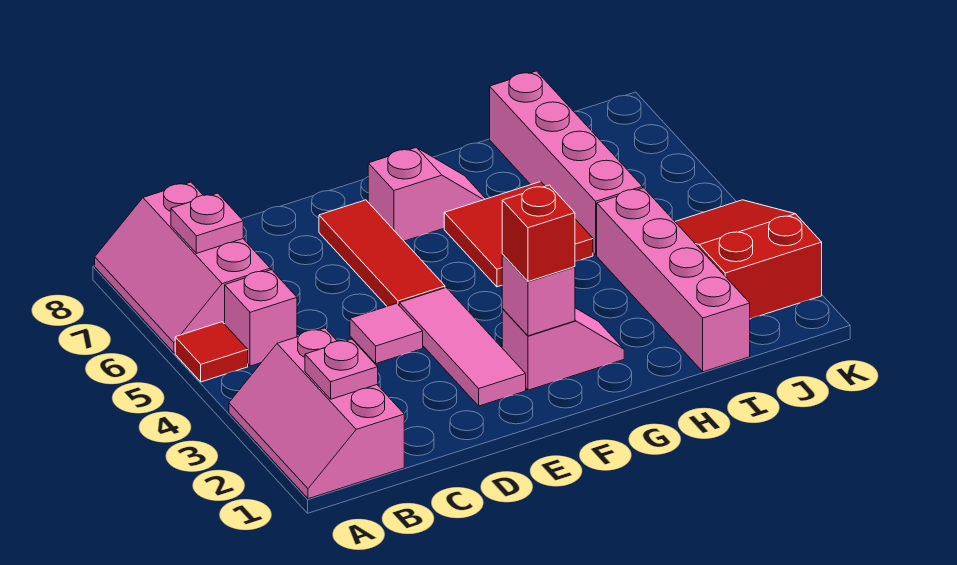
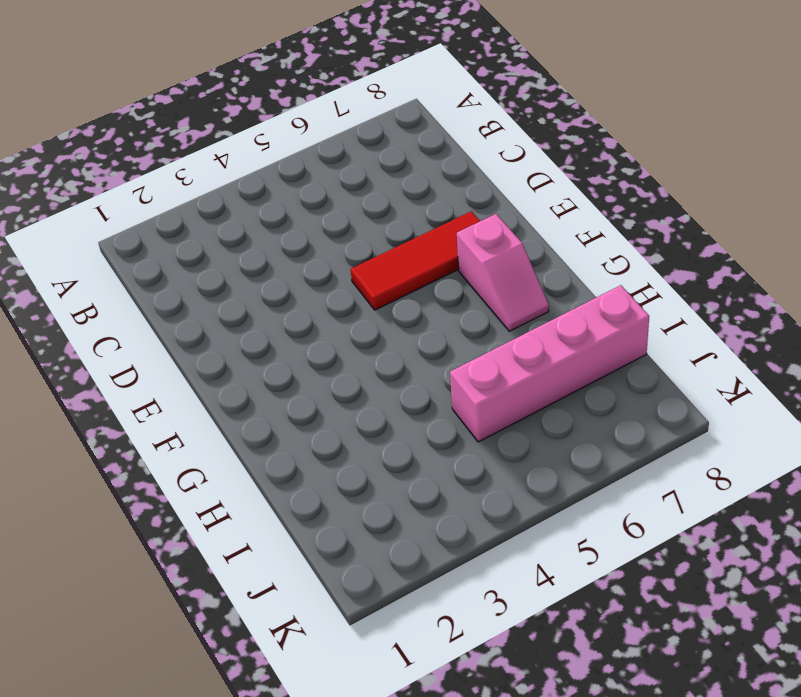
none -> pink slope A1:B3 level 1 top B
none -> red tile A5 level 1
none -> pink slope A6:B8 level 1 top B

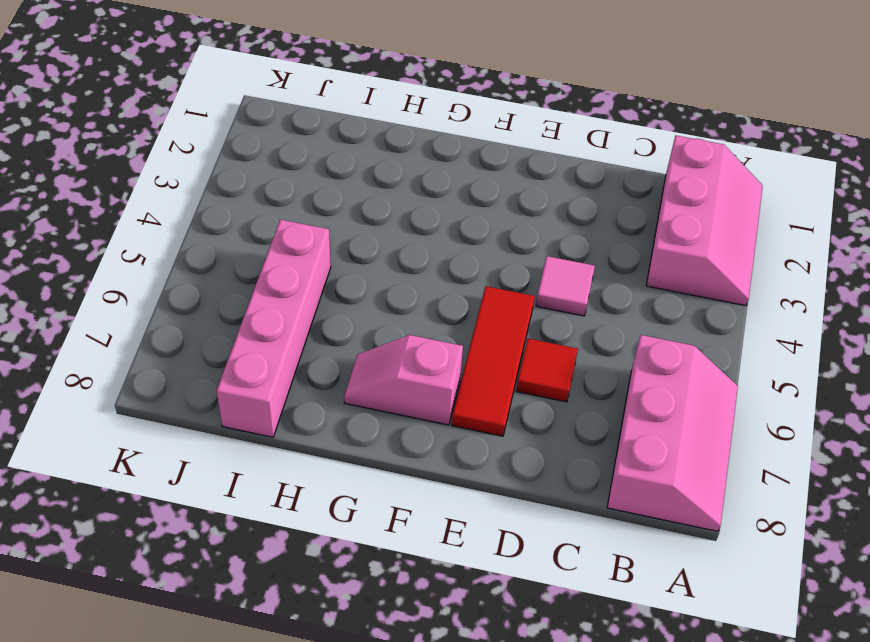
red tile D6 level 1 -> red tile A5 level 1
none -> pink brick B5 level 1
none -> pink tile E2:E4 level 1
none -> pink slope F2:G2 level 1 top F

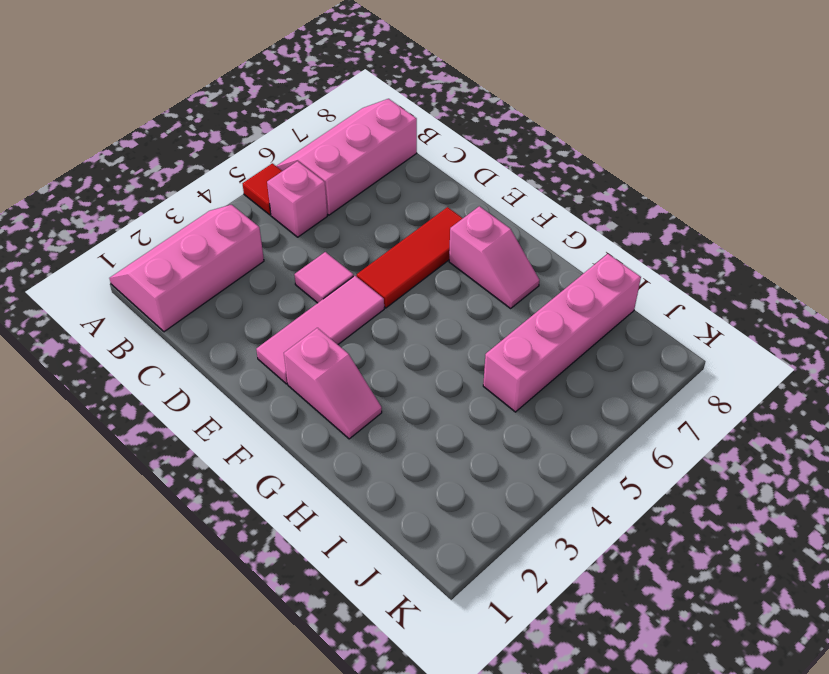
none -> red tile G5:H6 level 1
none -> pink brick I1:I4 level 1
none -> red slope J2:K4 level 1 top 2

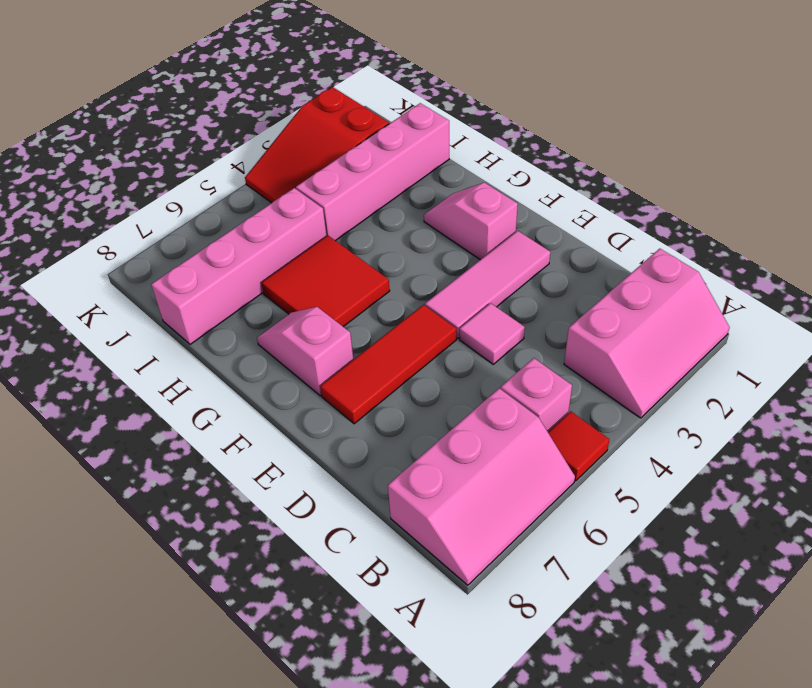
none -> pink plate B2 level 2
none -> pink plate B7 level 2
none -> pink brick F2 level 2

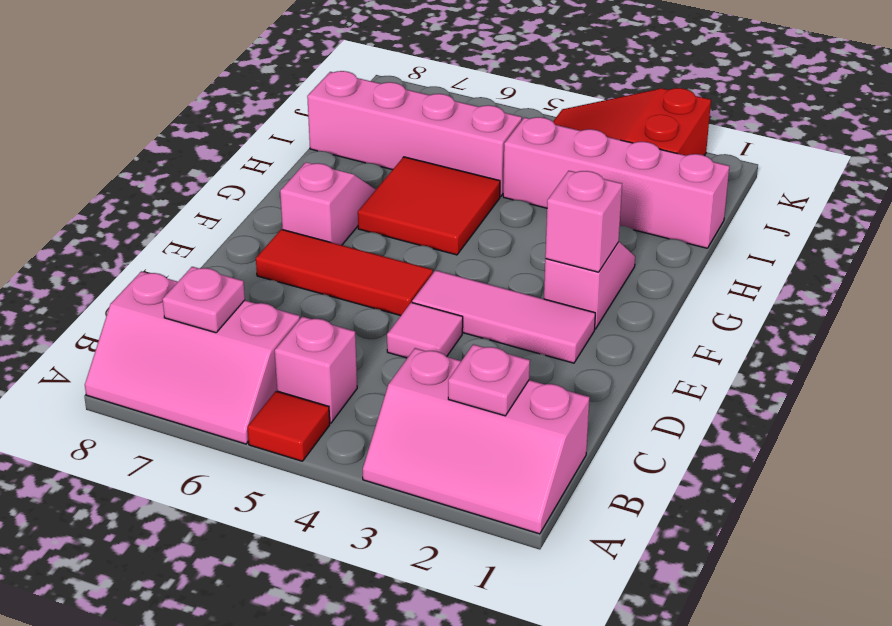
none -> red brick F2 level 3

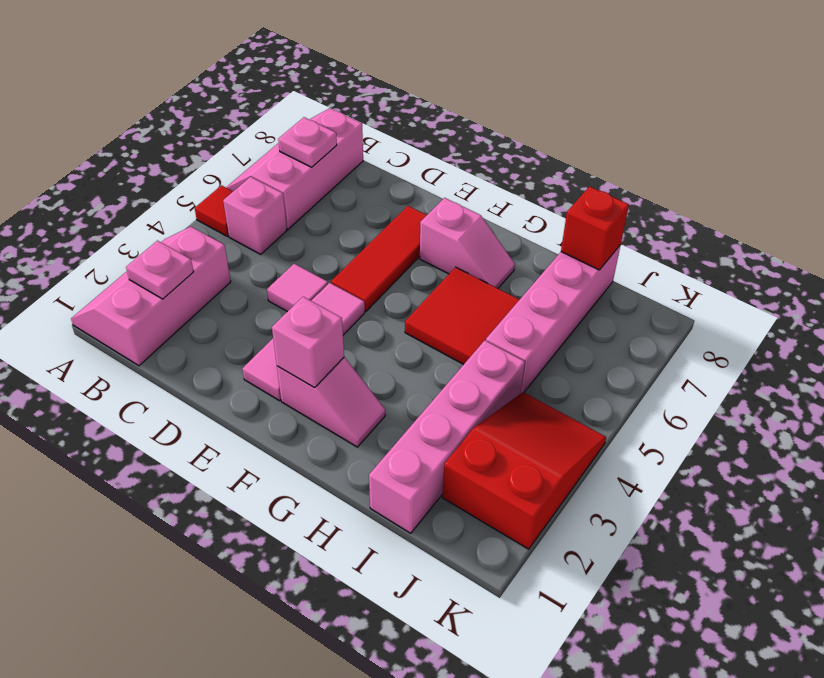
red brick I8 level 2 -> red brick F2 level 3

